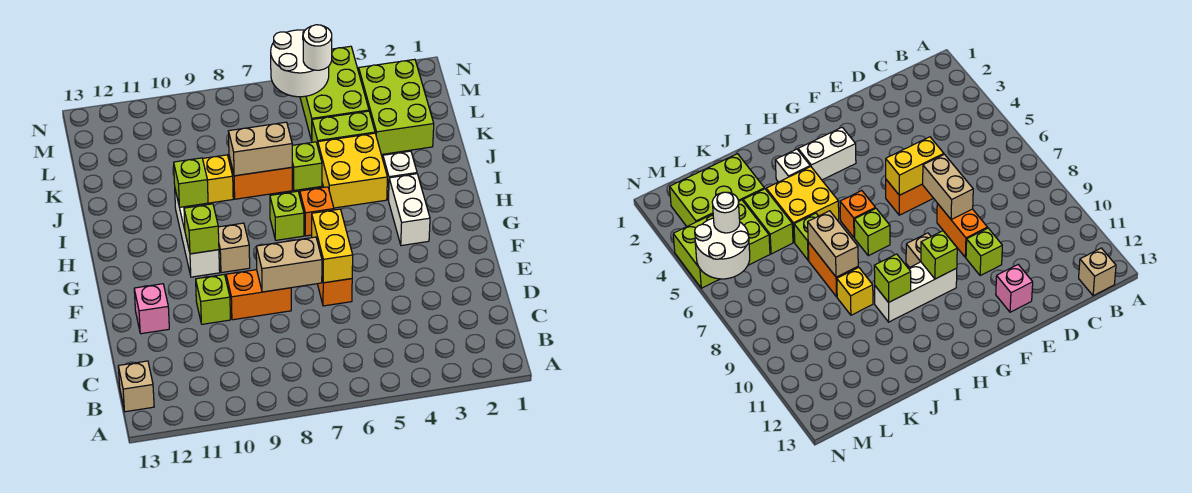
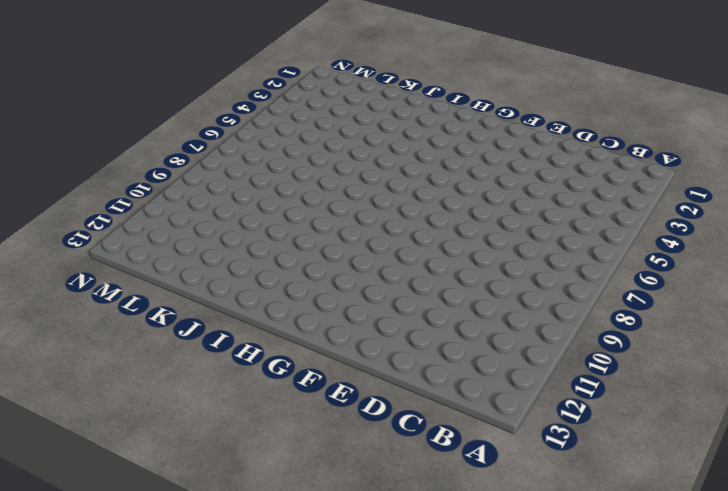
none -> tan brick B13 level 1
none -> orange brick E6:F6 level 1
none -> orange brick E8:E9 level 1

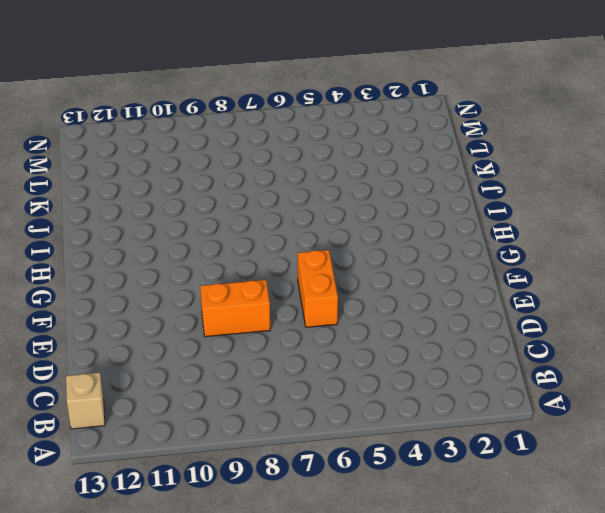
none -> lime brick E10 level 1
none -> pink brick E12 level 1
none -> white brick G3:H3 level 1

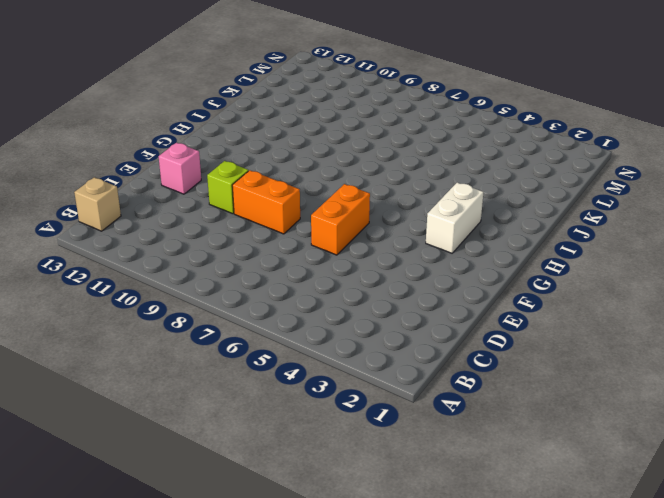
none -> tan brick G9 level 1
none -> white brick G10:I10 level 1
none -> orange brick H6 level 1

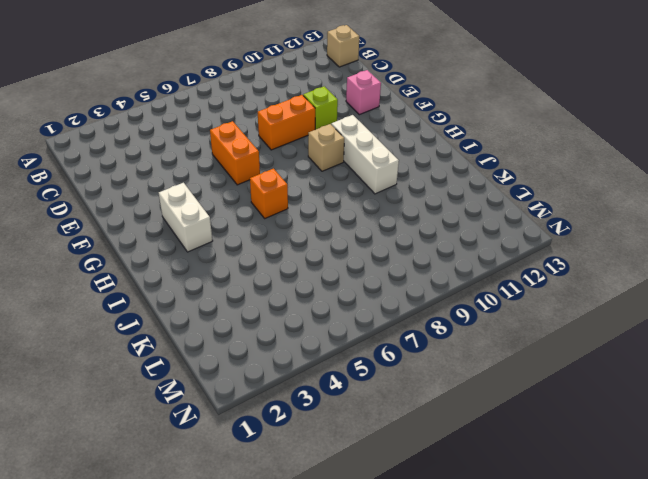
none -> lime brick H7 level 1
none -> white brick I3 level 1
none -> yellow brick I4:J5 level 1

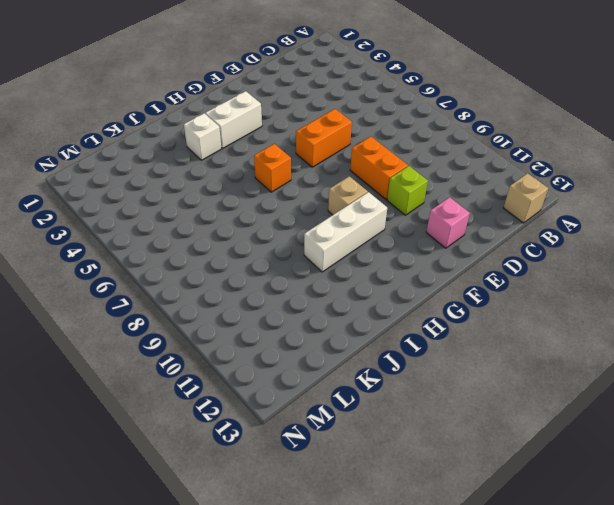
none -> lime brick H7 level 1
none -> yellow brick I4:J5 level 1
none -> lime brick J6 level 1

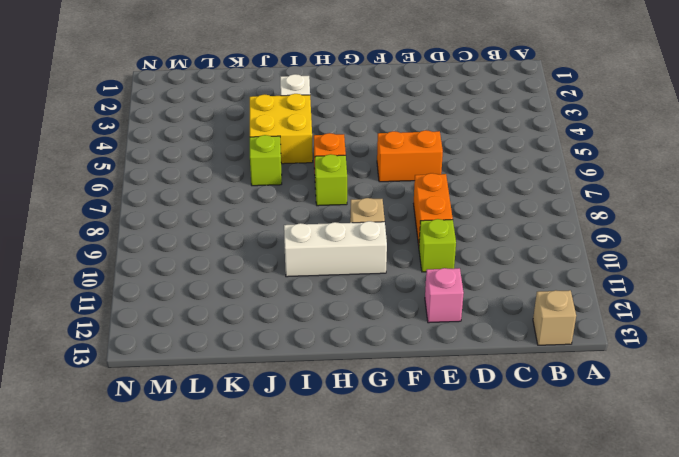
none -> white brick G3:H3 level 1
none -> orange brick J7:J8 level 1
none -> yellow brick J9 level 1

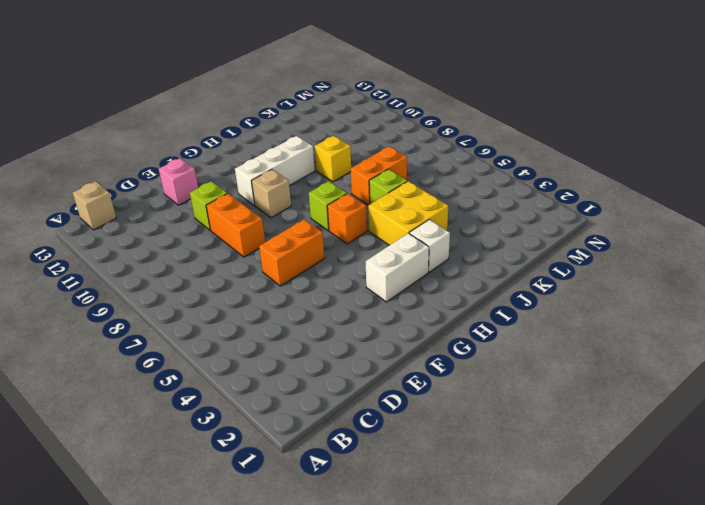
orange brick J7:K7 level 1 -> orange brick J7:J8 level 1
none -> lime brick K2:M3 level 1
none -> lime brick K4:K5 level 1
none -> lime brick L4:N5 level 1

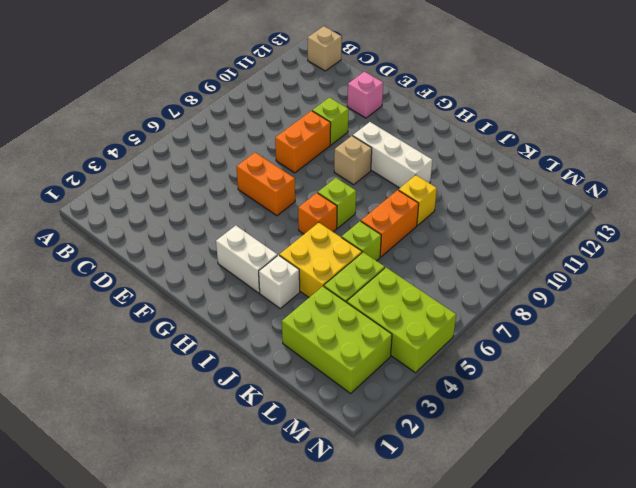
none -> yellow brick E6:F6 level 2
none -> tan brick E7:E8 level 2
none -> lime brick G10 level 2

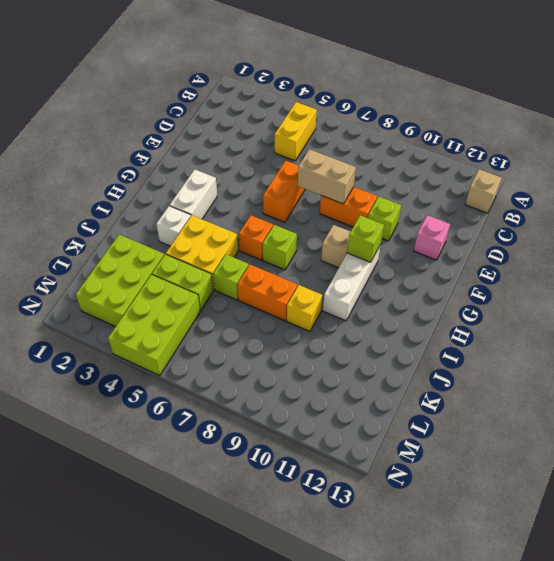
yellow brick B5:C5 level 1 -> yellow brick E6:F6 level 2
none -> lime brick I10 level 2
none -> tan brick J7:J8 level 2
none -> white round brick M5:N6 level 2

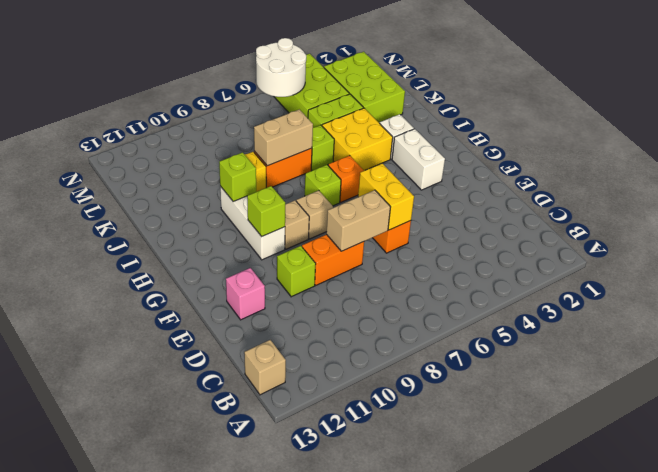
tan brick G8 level 1 -> none
none -> white round brick M5 level 3

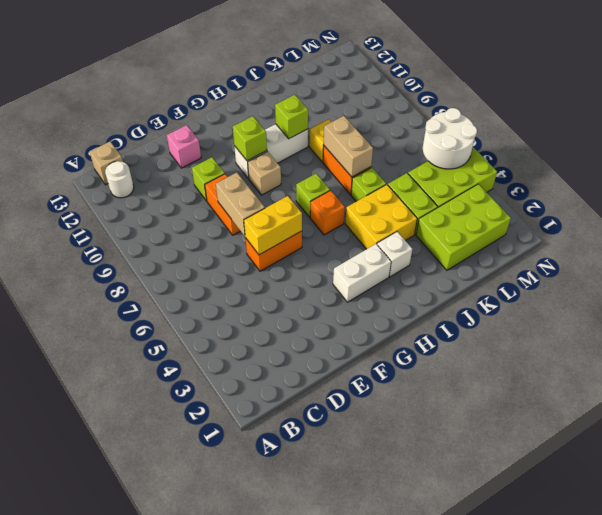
white round brick B12 level 1 -> white round brick M5 level 3

